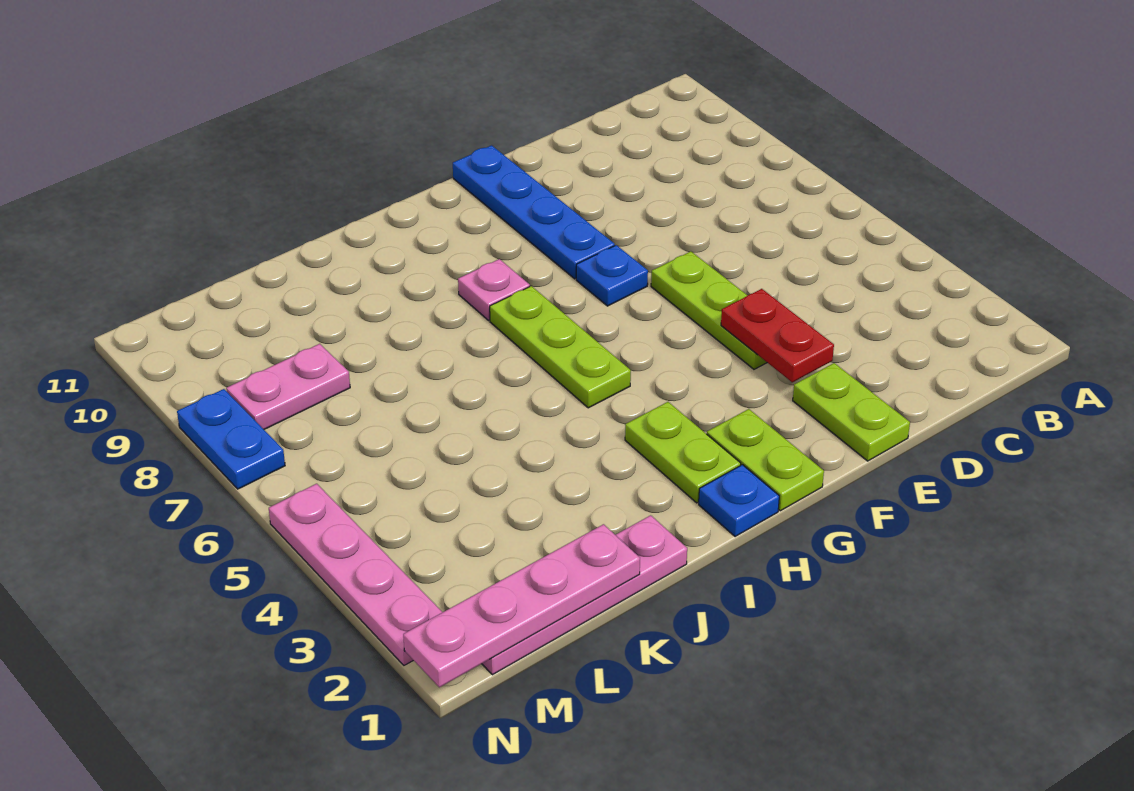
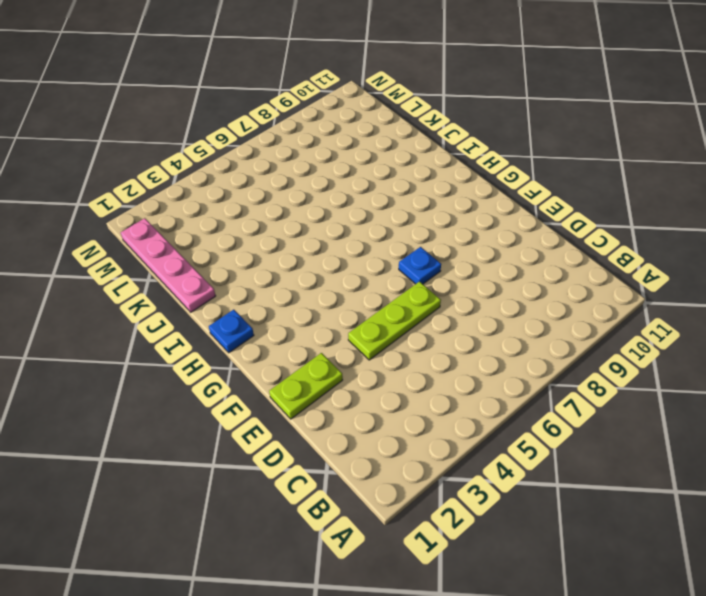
none -> blue plate F8:F11 level 1
none -> lime plate G1:G2 level 1
none -> lime plate H2:H3 level 1

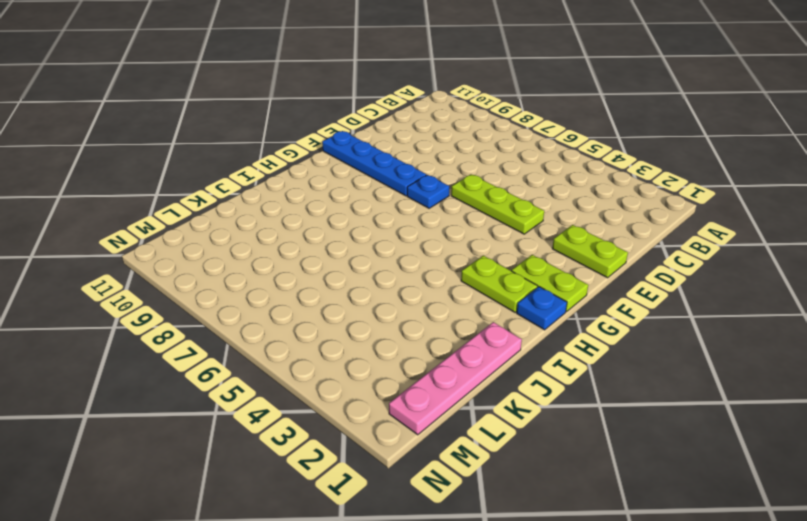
none -> lime plate H5:H7 level 1
none -> pink plate H8 level 1
none -> pink plate L8:M8 level 1

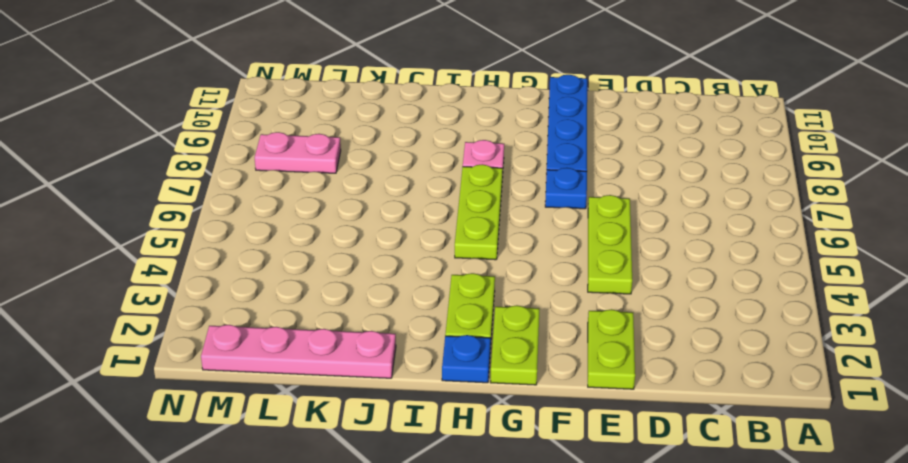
none -> pink plate N2:N5 level 1
none -> blue plate N7:N8 level 1
none -> red plate E3:E4 level 2

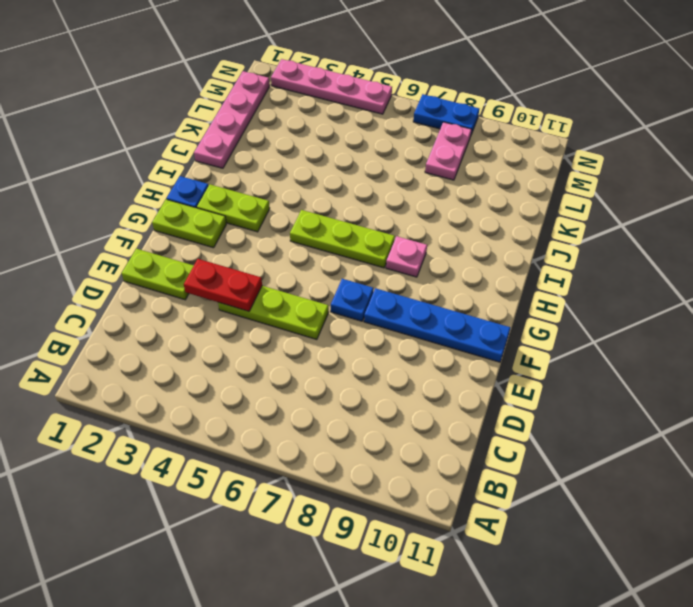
none -> pink plate K1:N1 level 2

